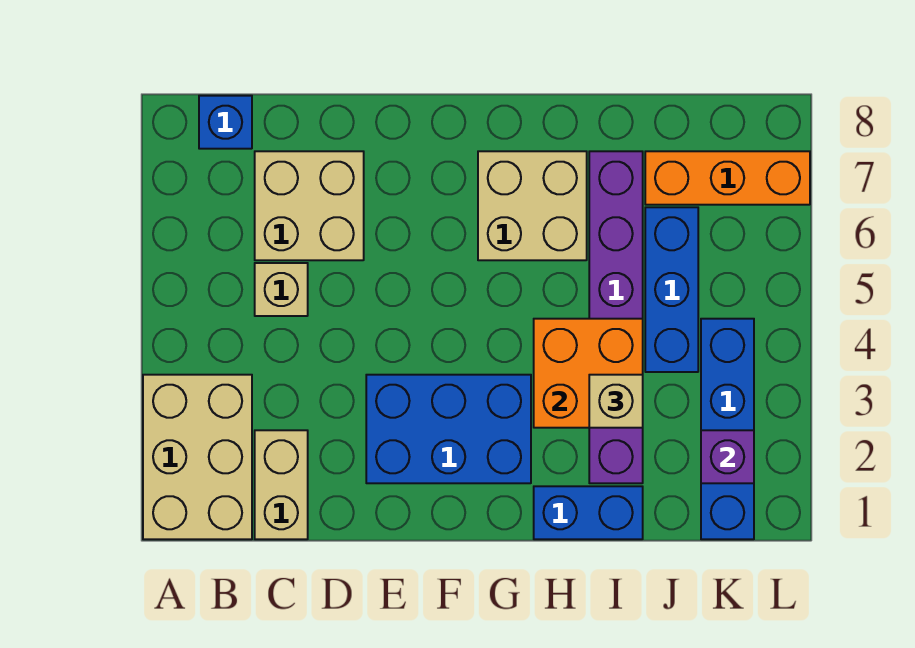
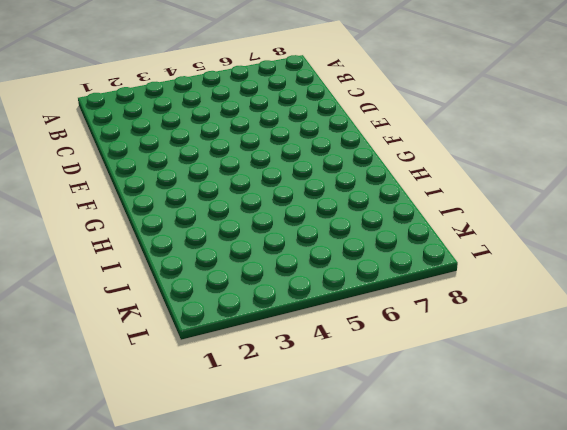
none -> tan brick A1:B3 level 1
none -> blue brick B8 level 1
none -> tan brick C1:C2 level 1

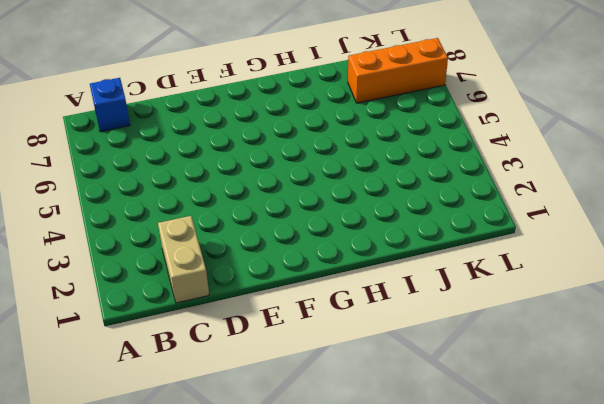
none -> tan brick A1:B3 level 1
none -> tan brick C5 level 1
none -> tan brick C6:D7 level 1

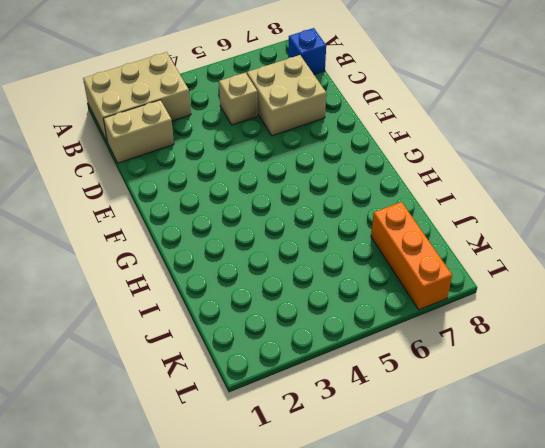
none -> blue brick E2:G3 level 1
none -> tan brick G6:H7 level 1
none -> blue brick H1:I1 level 1

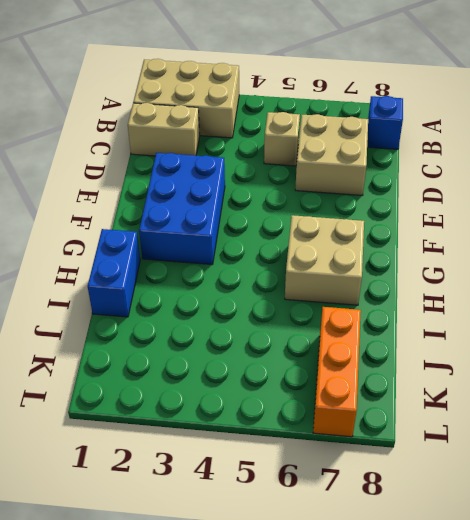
none -> purple brick I2:I7 level 1
none -> blue brick J4:J6 level 1
none -> blue brick K1:K4 level 1

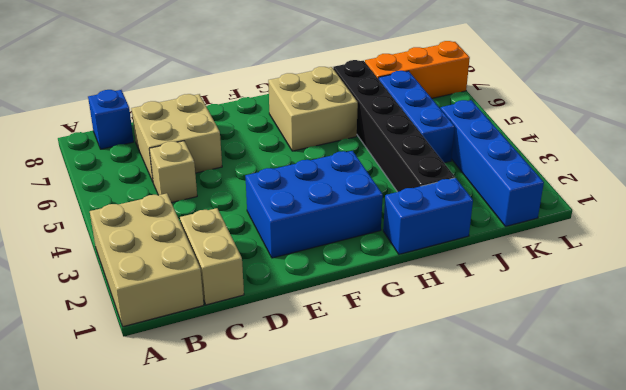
black brick I2:I7 level 1 -> purple brick I2:I7 level 1
none -> orange brick H3:I4 level 2
none -> purple brick K2 level 2
none -> tan brick I3 level 3

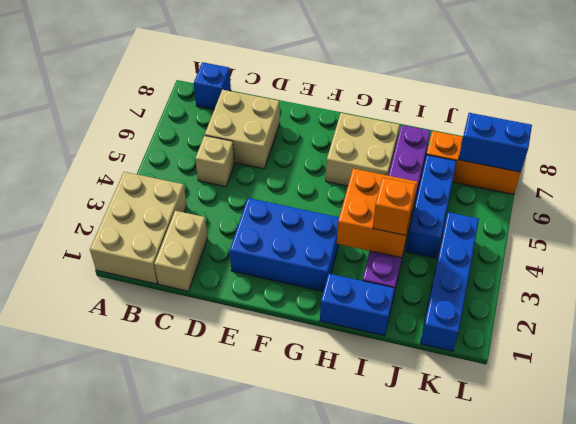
orange brick I3 level 3 -> tan brick I3 level 3
blue brick K7:L7 level 2 -> none
none -> purple brick K2 level 2

